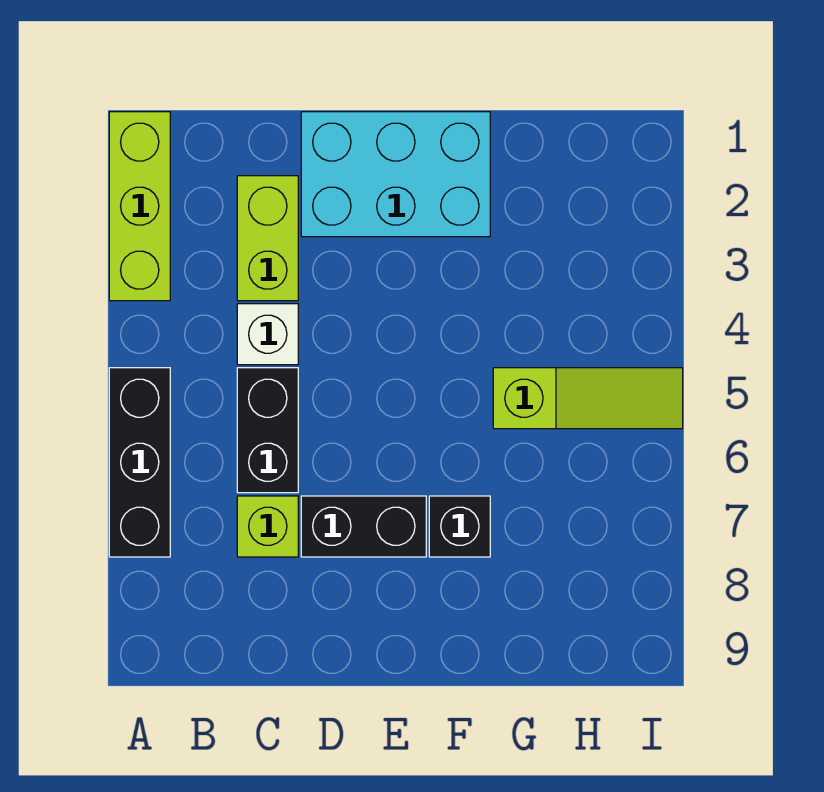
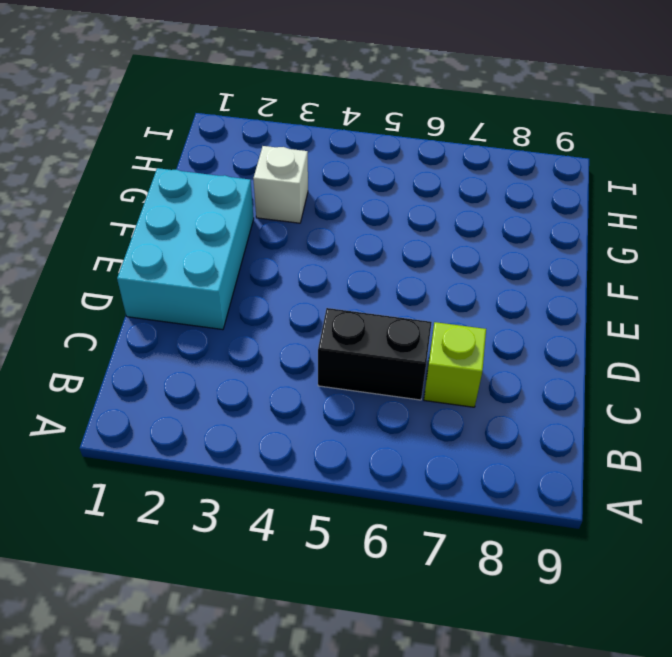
white brick G3 level 1 -> white brick C4 level 1
none -> lime brick A1:A3 level 1
none -> black brick A5:A7 level 1

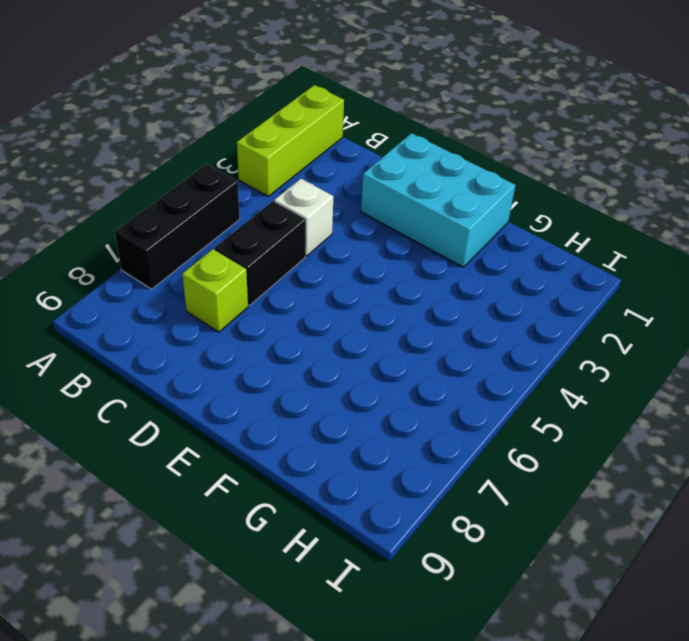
none -> lime brick C2:C3 level 1
none -> black brick D7:E7 level 1

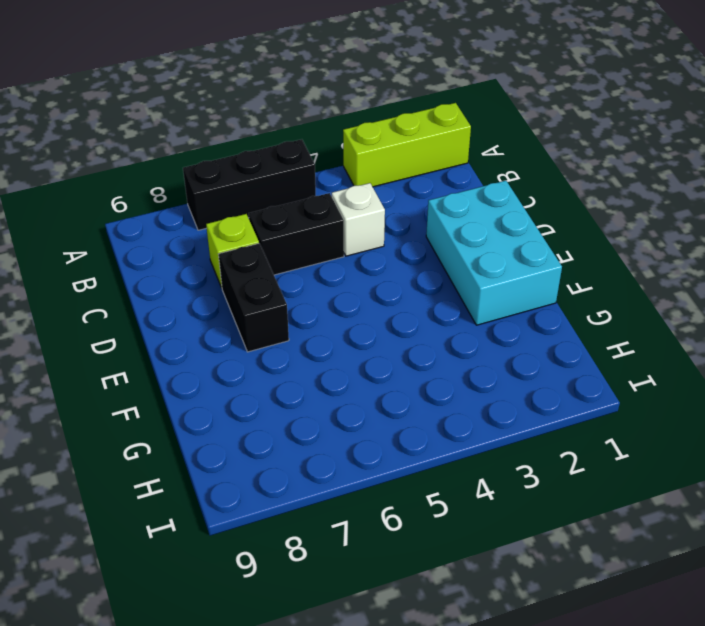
none -> lime brick C2:C3 level 1
none -> black brick F7 level 1

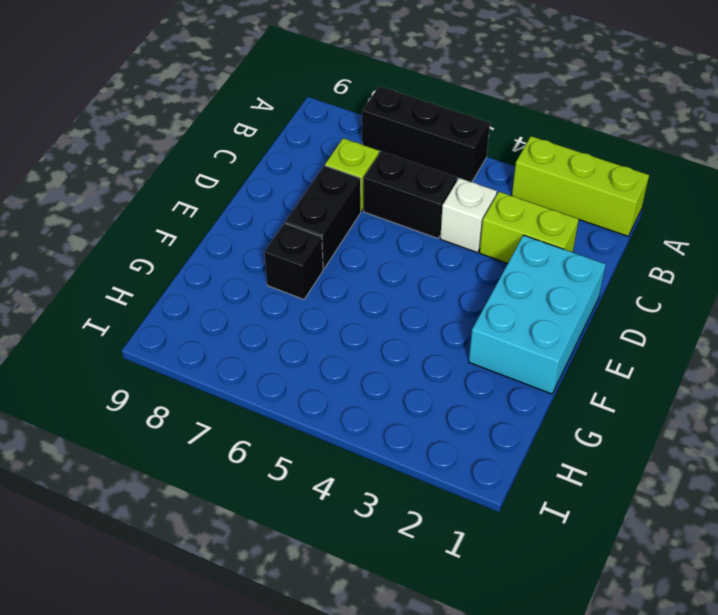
none -> lime slope G5:I5 level 1 top G

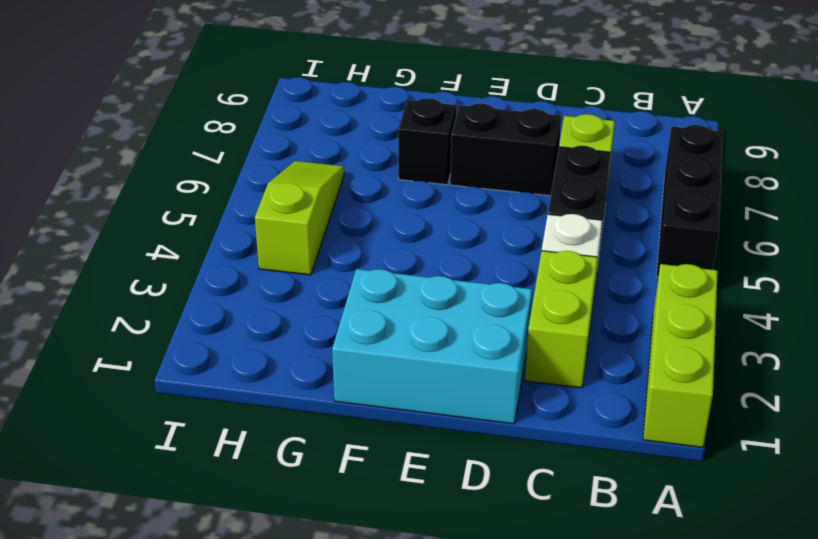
lime slope H4:H6 level 1 top 4 -> lime slope G5:I5 level 1 top G

